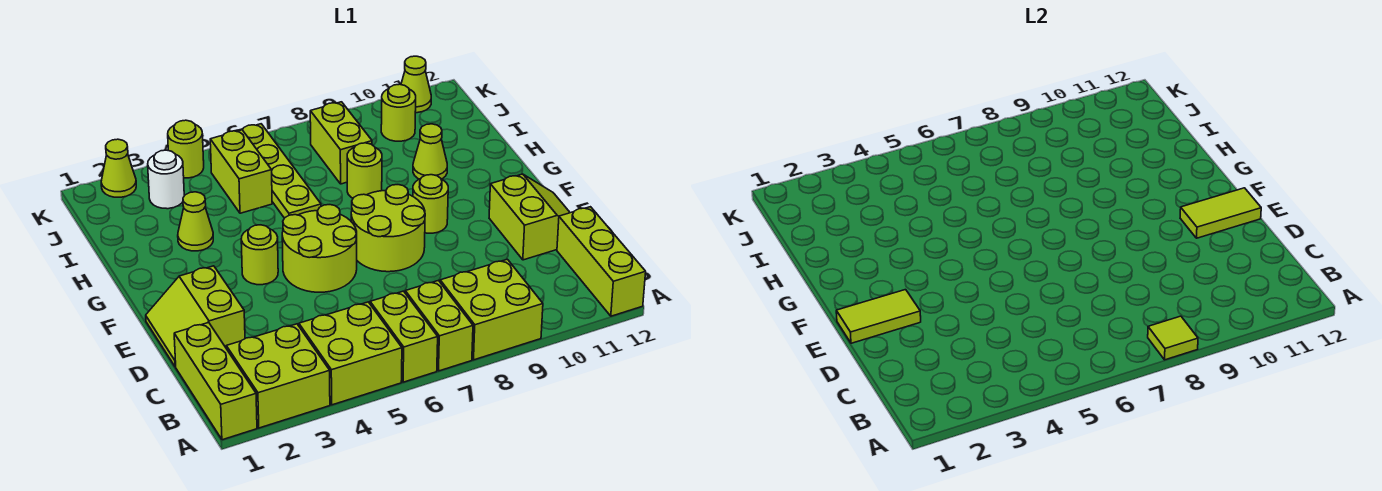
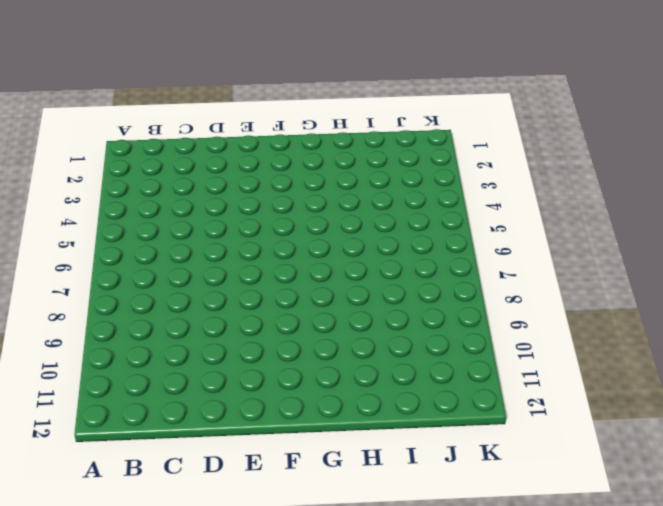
none -> lime brick A1:C1 level 1
none -> lime brick A2:B3 level 1
none -> lime brick A4:B5 level 1

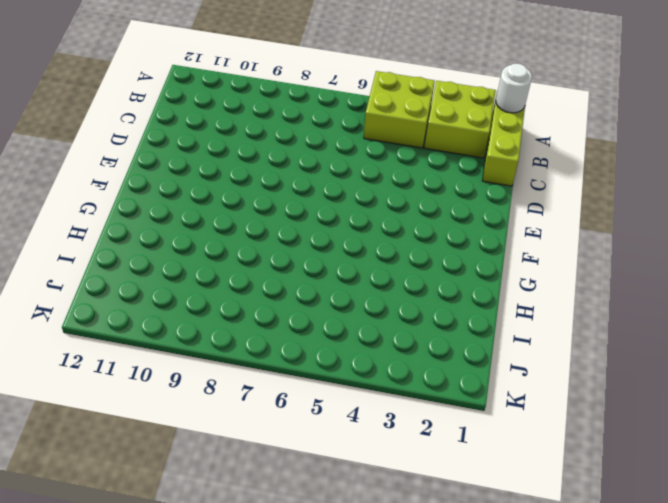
white round brick A1 level 2 -> white round brick J3 level 1
none -> lime brick A6:B6 level 1
none -> lime brick A7:B7 level 1
none -> lime brick A8:B9 level 1

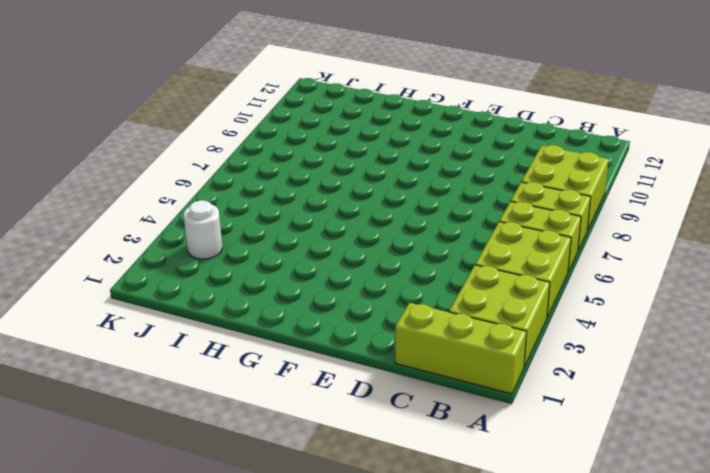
none -> lime brick A12:C12 level 1
none -> lime slope D1:E2 level 1 top 2
none -> lime slope D11:E12 level 1 top 11

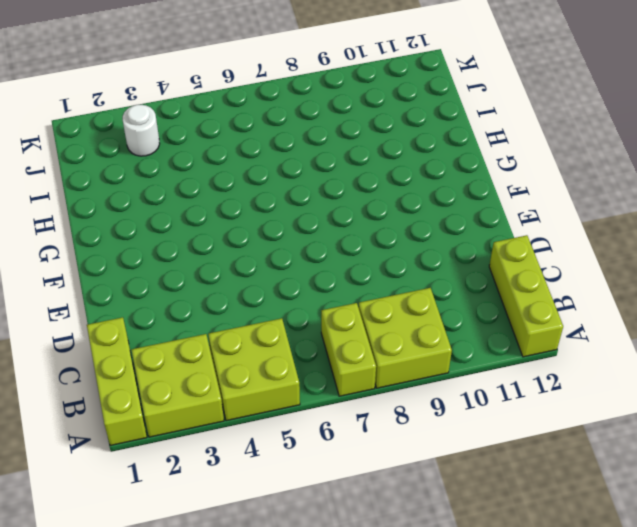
none -> lime brick A6:B6 level 1
none -> lime slope D1:E2 level 1 top 2
none -> lime slope D11:E12 level 1 top 11

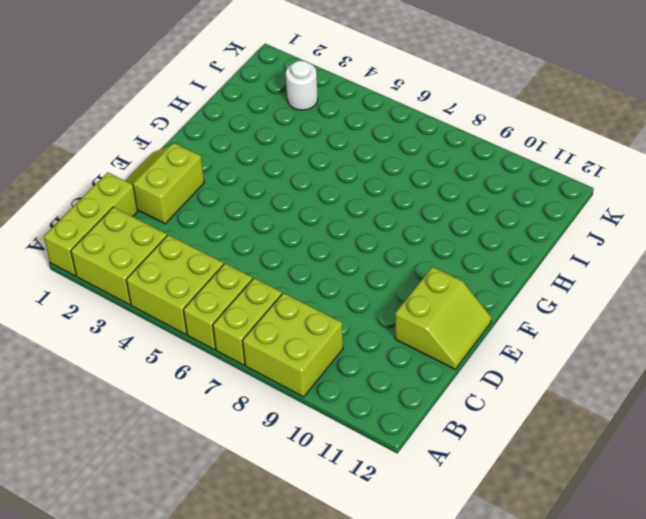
none -> lime brick A12:C12 level 1
none -> lime round brick E5:F6 level 1
none -> lime round brick E7:F8 level 1

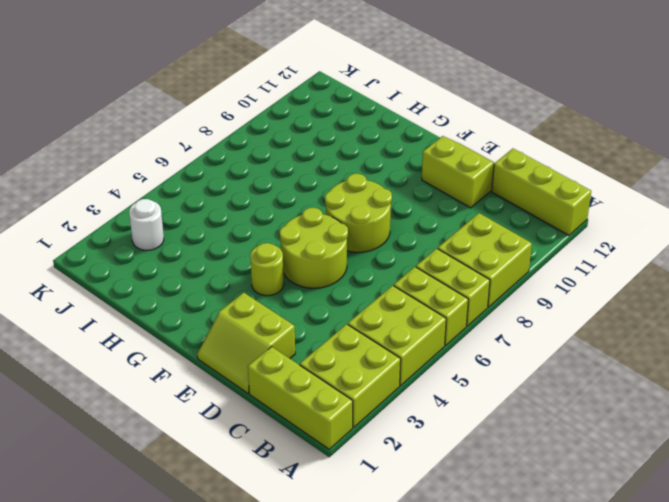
none -> lime round brick F9 level 1
none -> lime cone H3 level 1
none -> lime plate H6:K6 level 1

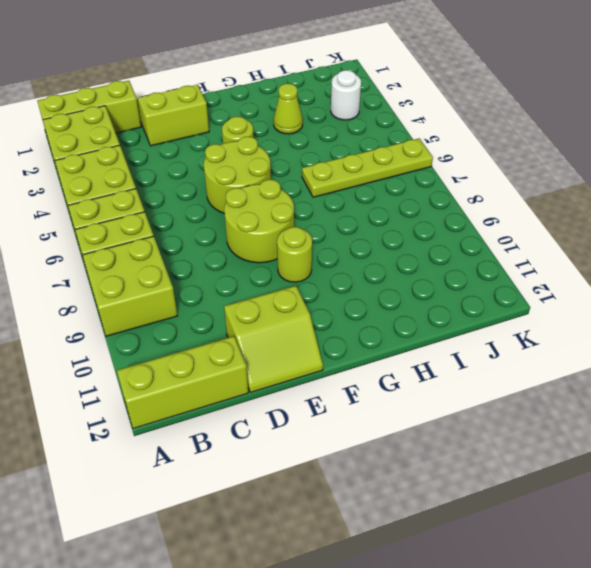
none -> lime round brick H8 level 1
none -> lime cone H10 level 1
none -> lime brick I5:J5 level 1

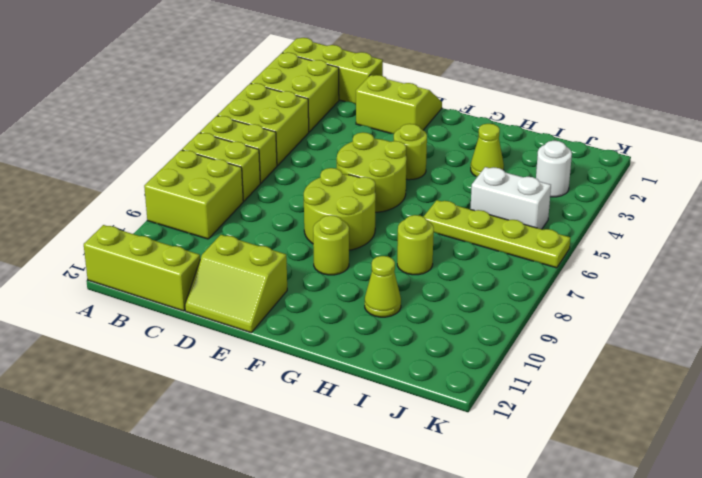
white brick I5:J5 level 1 -> lime brick I5:J5 level 1
none -> lime brick I8:J8 level 1
none -> lime round brick J10 level 1
none -> lime cone K2 level 1

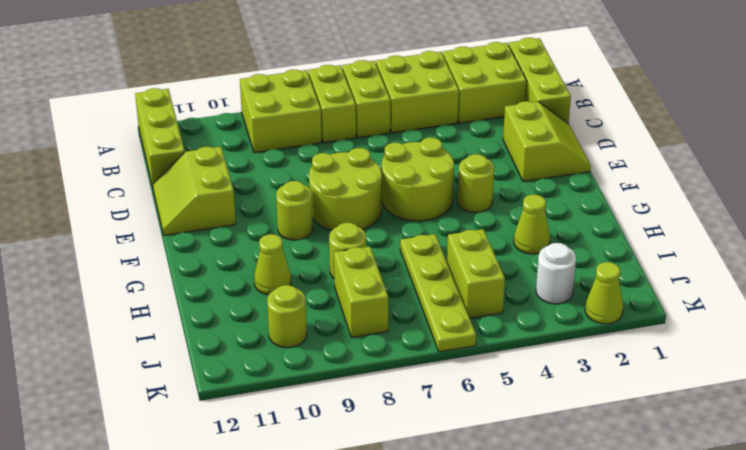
none -> lime round brick K4 level 1
none -> lime cone K11 level 1
none -> lime tile A8 level 2

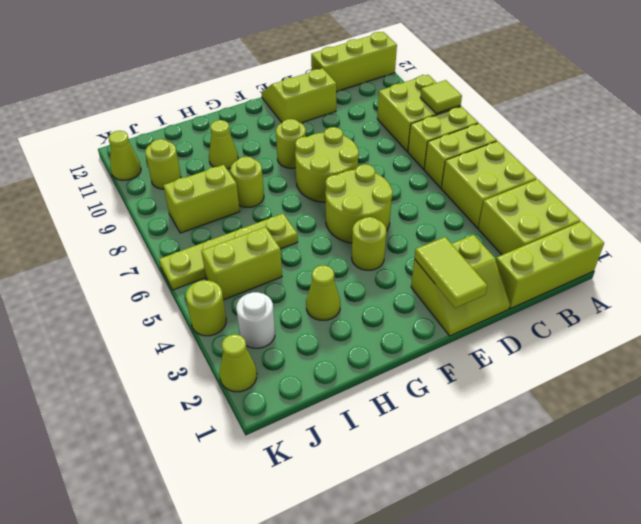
none -> lime tile E11:E12 level 2

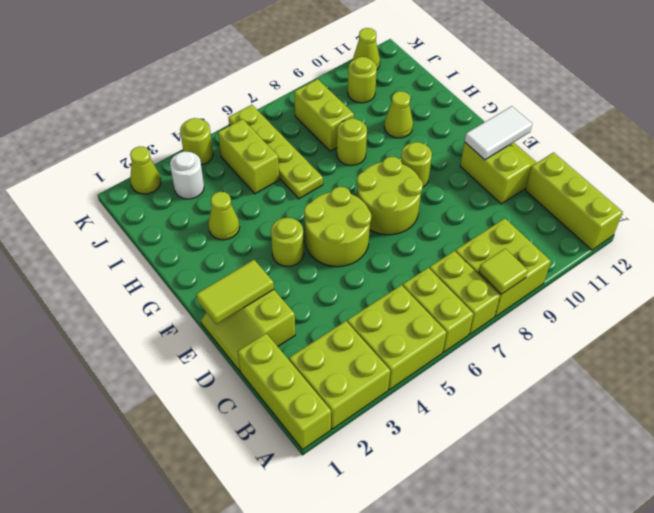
white tile E11:E12 level 2 -> lime tile E11:E12 level 2

